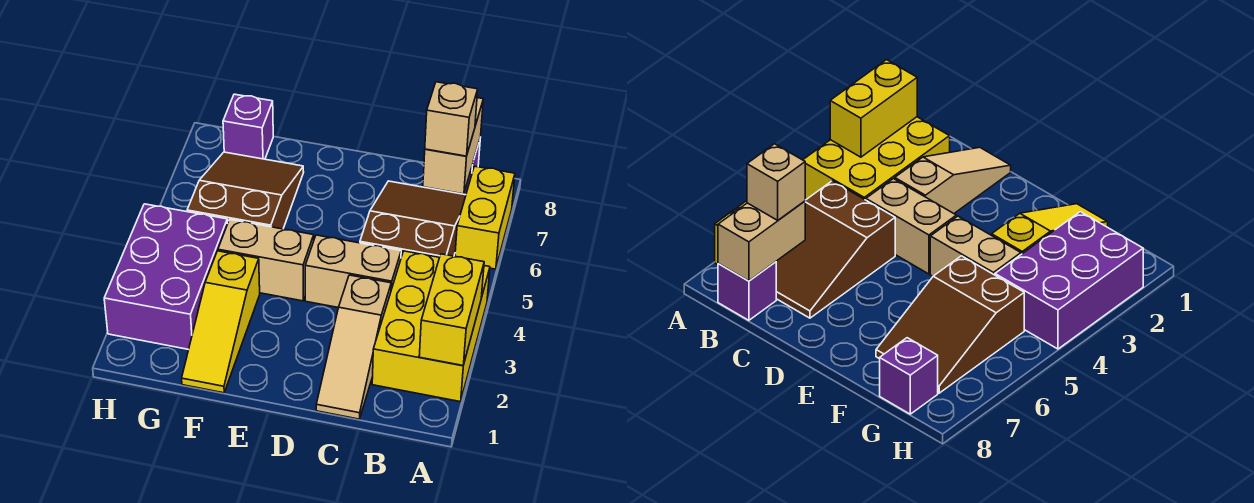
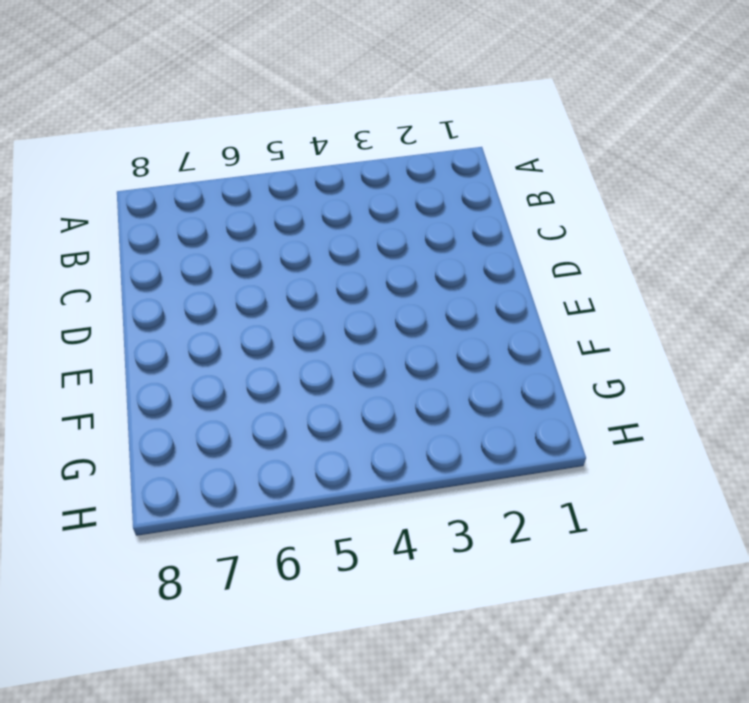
none -> yellow brick A2:B4 level 1
none -> yellow brick A6:A7 level 1
none -> brown slope B5:C7 level 1 top 5

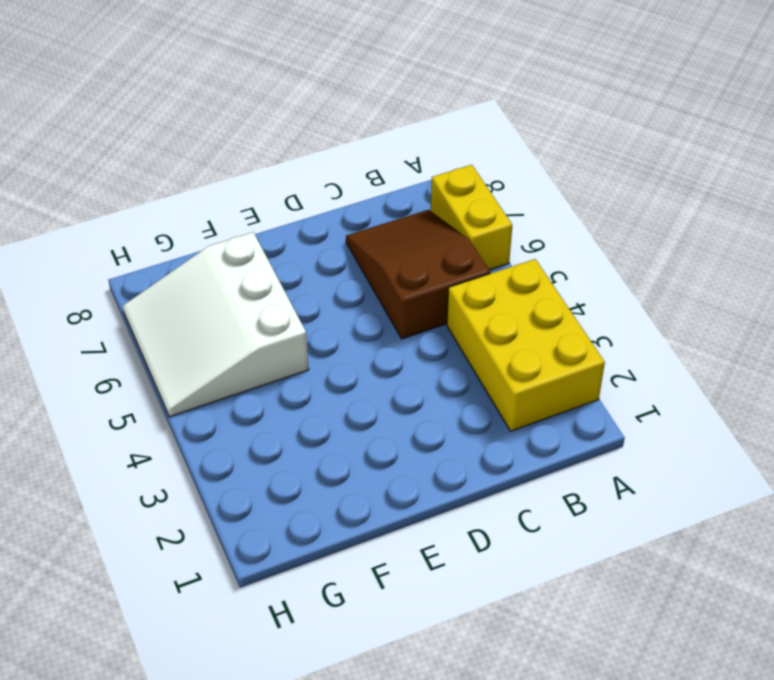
white slope F5:H7 level 1 top F -> brown slope F5:G7 level 1 top 5
none -> purple brick B8 level 1
none -> tan slope C1:C3 level 1 top 3
none -> tan brick C4:D4 level 1

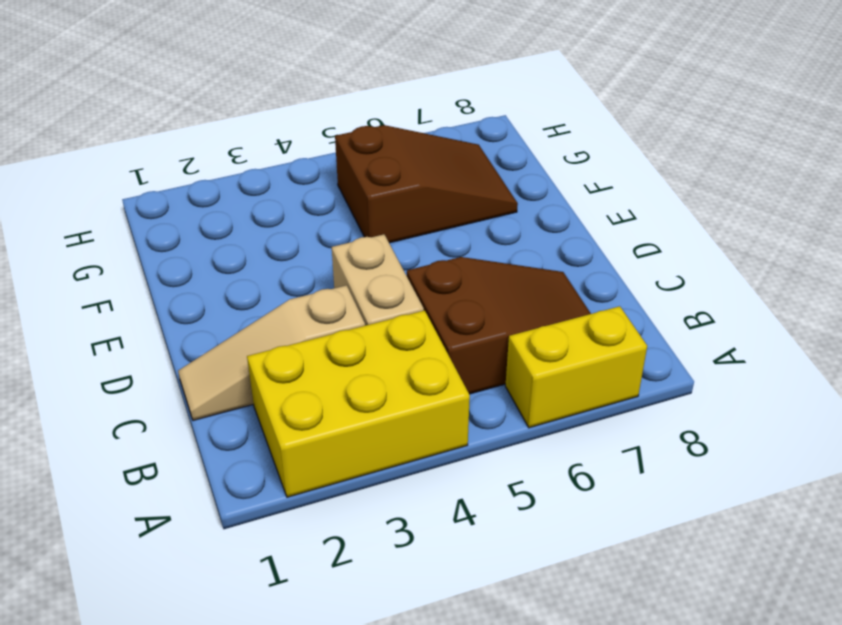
none -> purple brick B8 level 1
none -> tan brick E4:F4 level 1
none -> yellow slope F1:F3 level 1 top 3

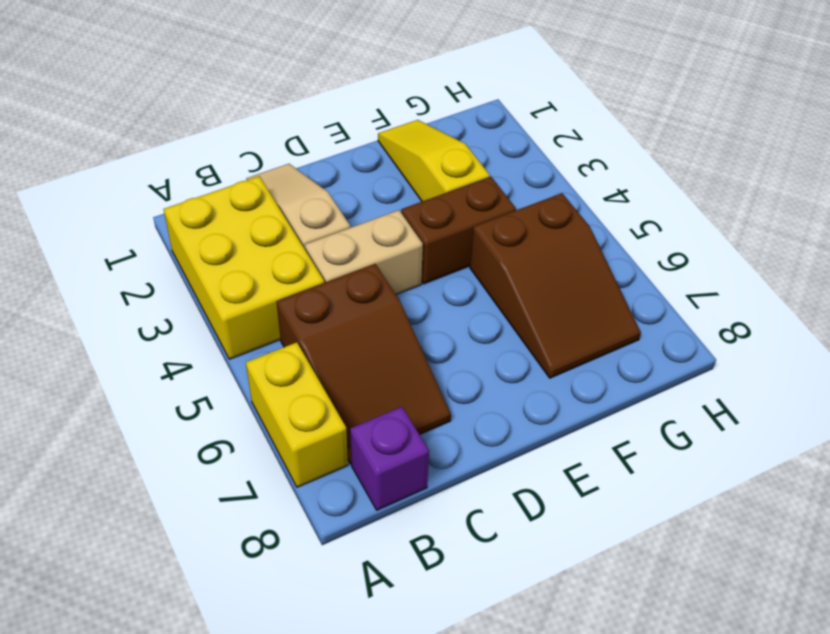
brown brick E4:F4 level 1 -> tan brick E4:F4 level 1
none -> purple brick G2:H4 level 1
none -> purple brick G8 level 1
none -> yellow brick A2:A3 level 2

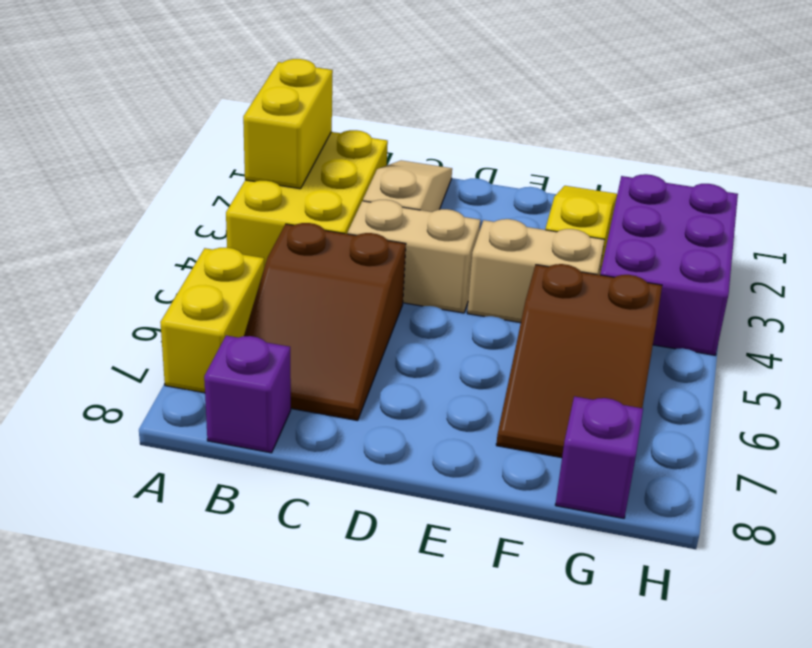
none -> tan brick B7:B8 level 2
none -> tan brick B7 level 3

